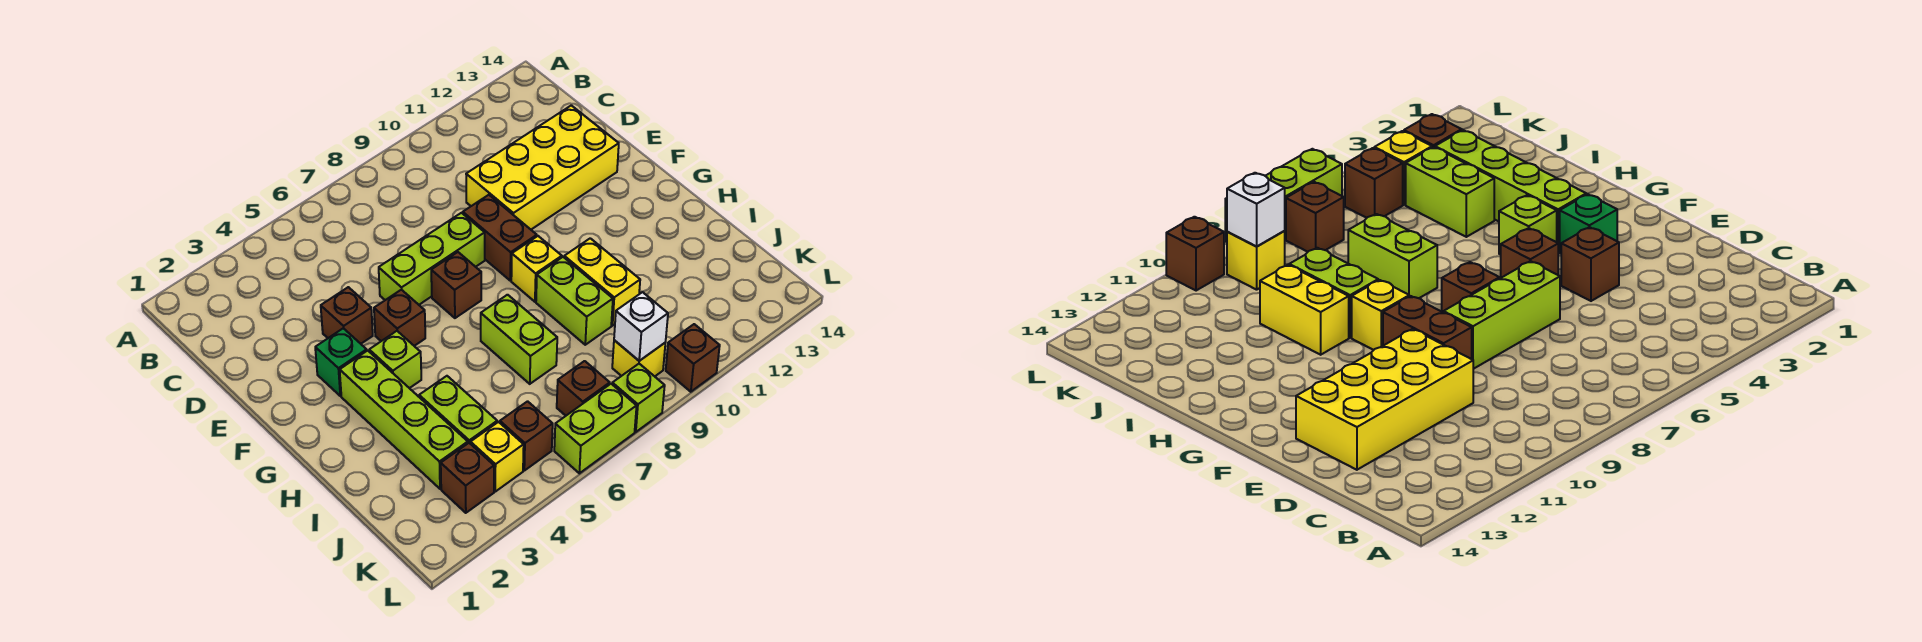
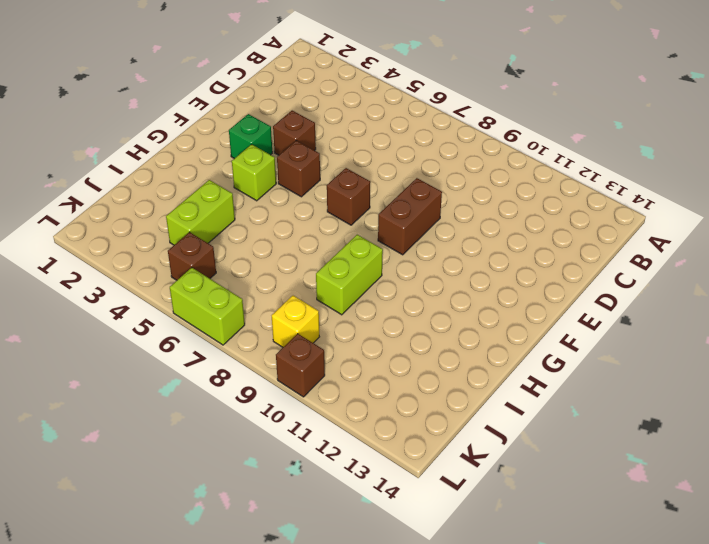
none -> yellow brick D10:E13 level 1
none -> lime brick E6:E8 level 1
none -> lime brick G3:J3 level 1

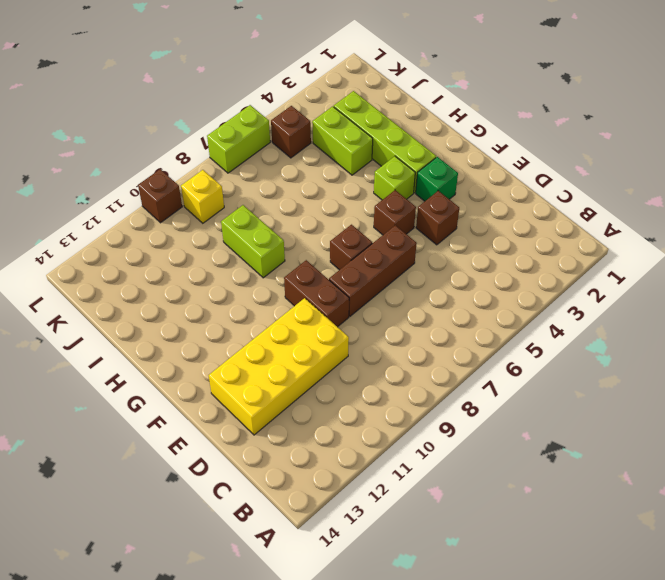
brown brick E6:E8 level 1 -> lime brick E6:E8 level 1
none -> yellow brick G9 level 1
none -> lime brick H7:I7 level 1
none -> yellow brick H10:I10 level 1

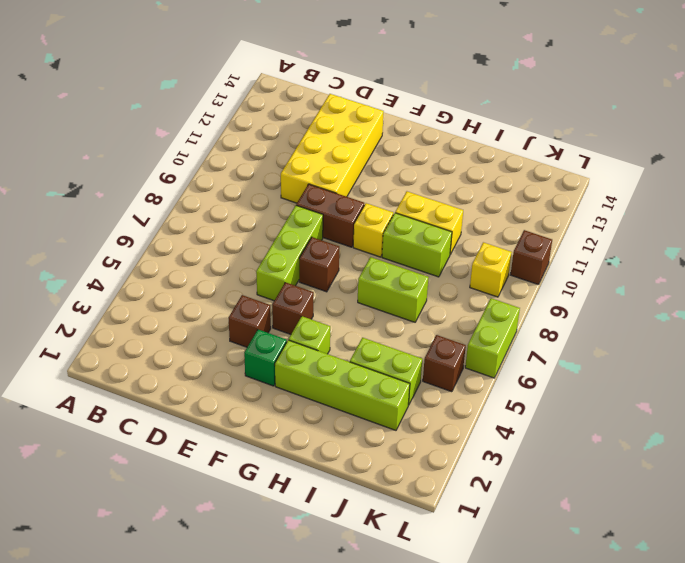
none -> brown brick K3 level 1
none -> yellow brick K4 level 1
none -> brown brick K7 level 1

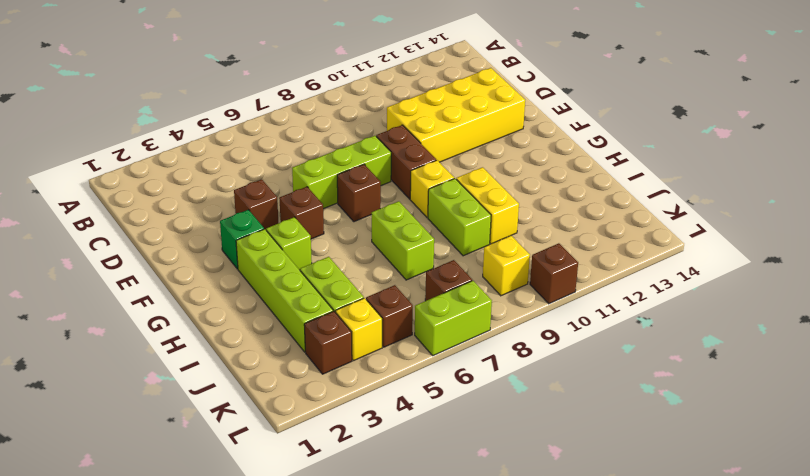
none -> lime brick L8 level 1
none -> white brick K9 level 2

